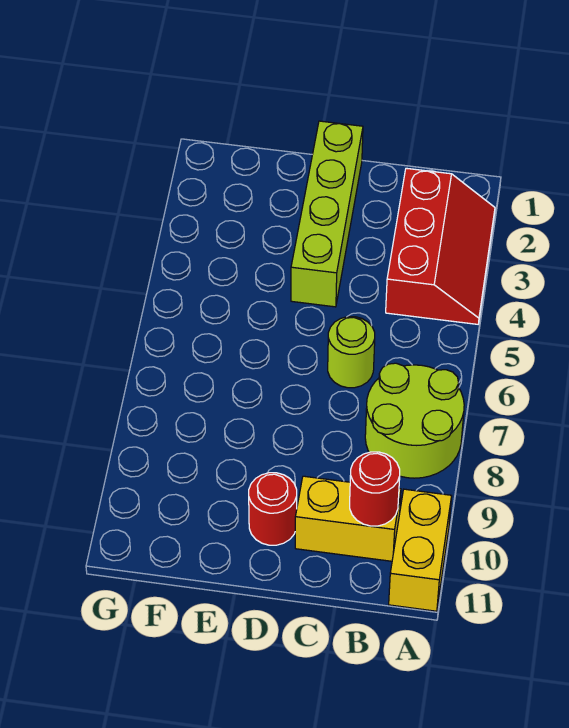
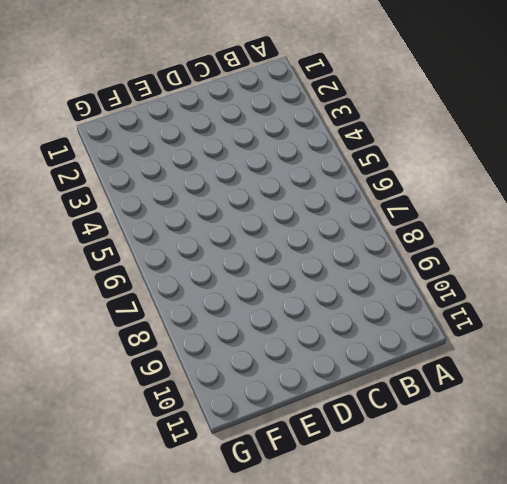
none -> red slope A2:B4 level 1 top B
none -> lime round brick A7:B8 level 1

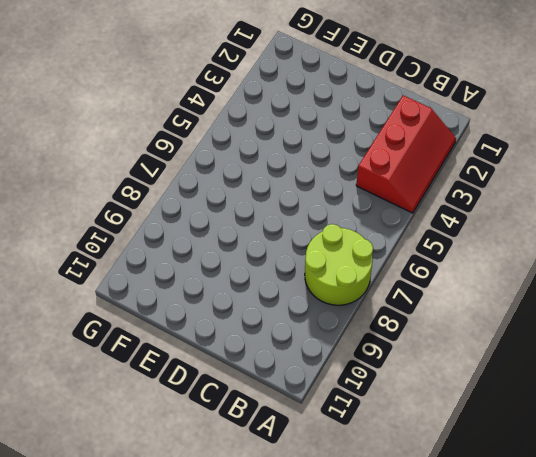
none -> yellow brick A10:A11 level 1
none -> yellow brick B10:C10 level 1

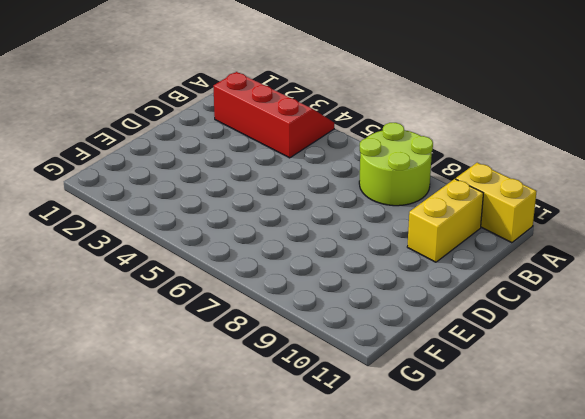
none -> lime round brick C6 level 1
none -> lime brick D1:D4 level 1

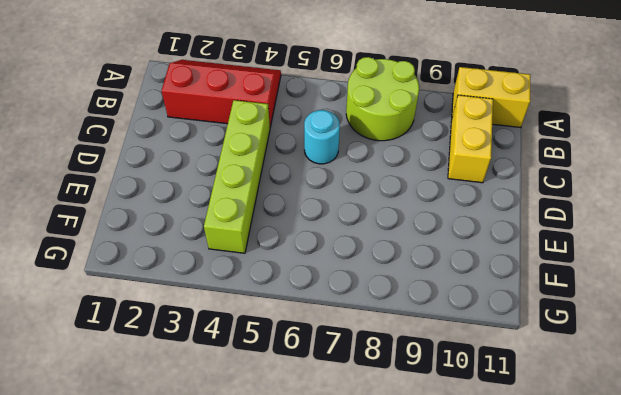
lime brick C4:F4 level 1 -> lime brick D1:D4 level 1
cyan round brick C6 level 1 -> lime round brick C6 level 1
none -> red round brick D10 level 1
none -> red round brick B10 level 2

